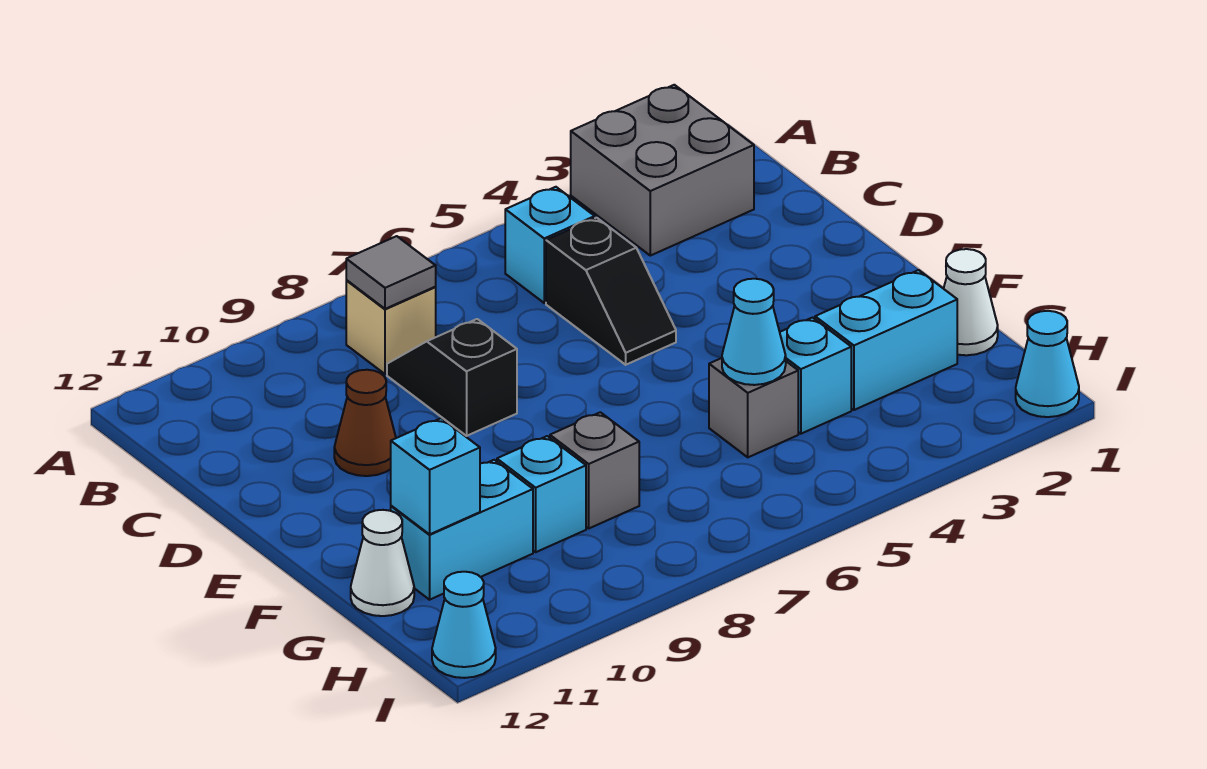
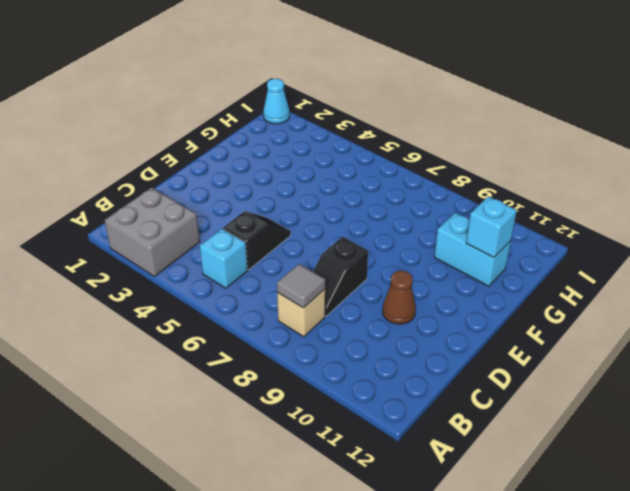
none -> white cone G1 level 1
none -> cyan brick G2:G3 level 1
none -> cyan brick G4 level 1

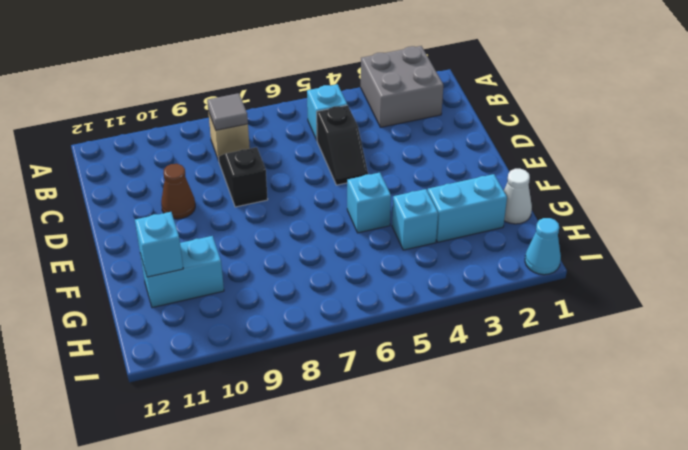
cyan brick F5 level 1 -> cyan brick G9 level 1
none -> grey brick G5 level 1
none -> grey brick G8 level 1
none -> white cone G12 level 1

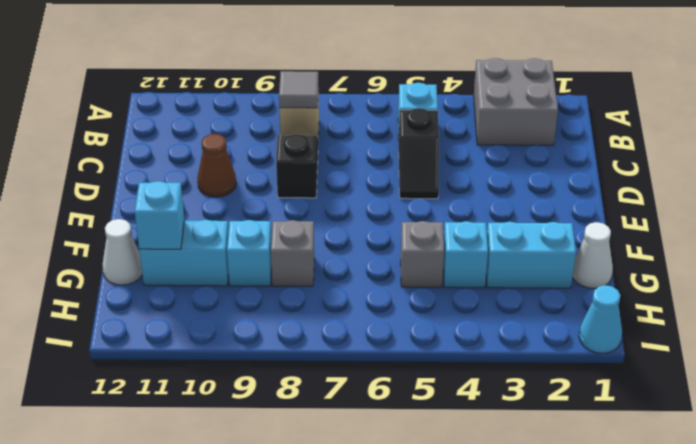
none -> cyan cone I12 level 1
none -> cyan cone G5 level 2

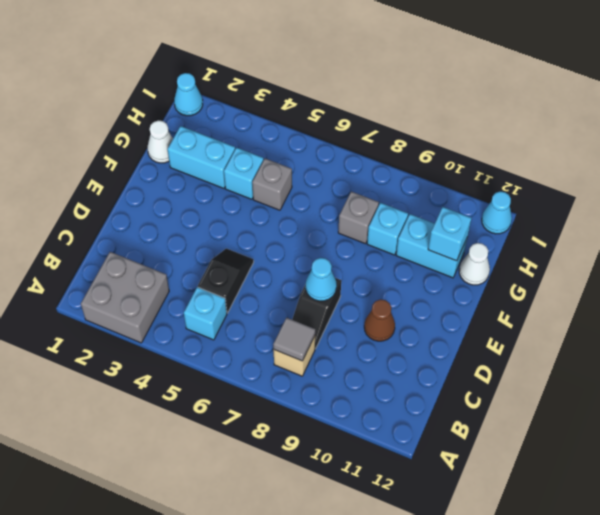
cyan cone D8 level 2 -> cyan cone G5 level 2

